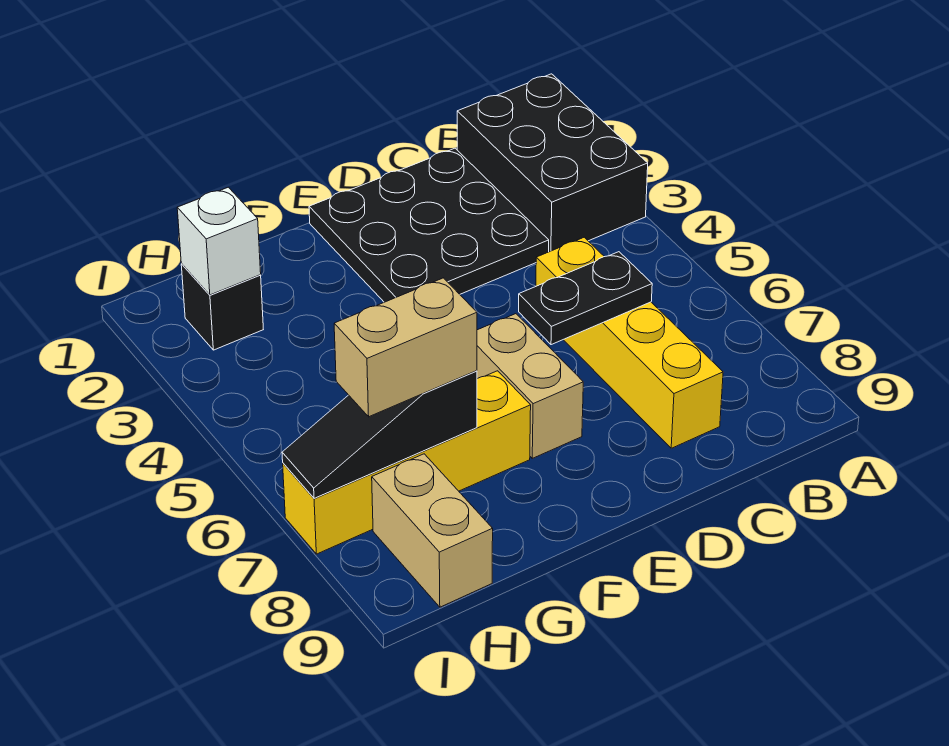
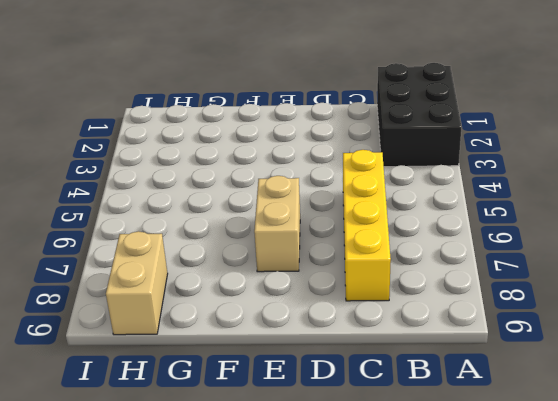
none -> black plate C1:E3 level 1
none -> yellow brick F7:I7 level 1

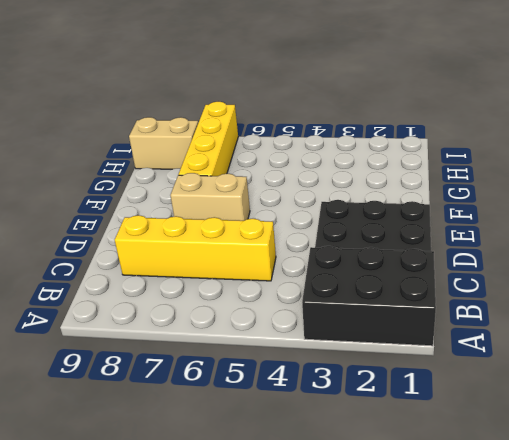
none -> black brick H2 level 1
none -> black plate C6:D6 level 2

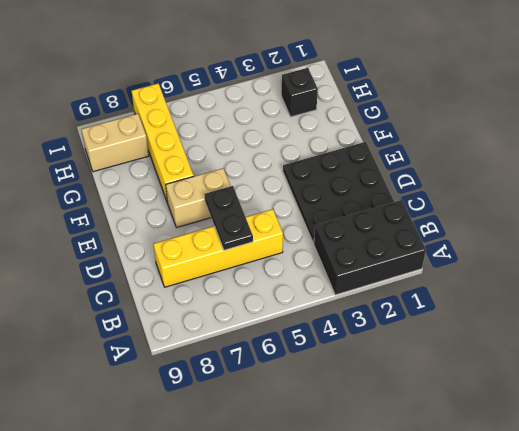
none -> black slope G7:I7 level 2 top G
none -> white brick H2 level 2

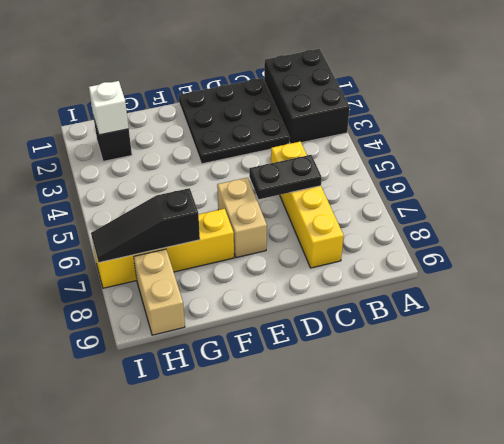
none -> tan brick G7:H7 level 3

